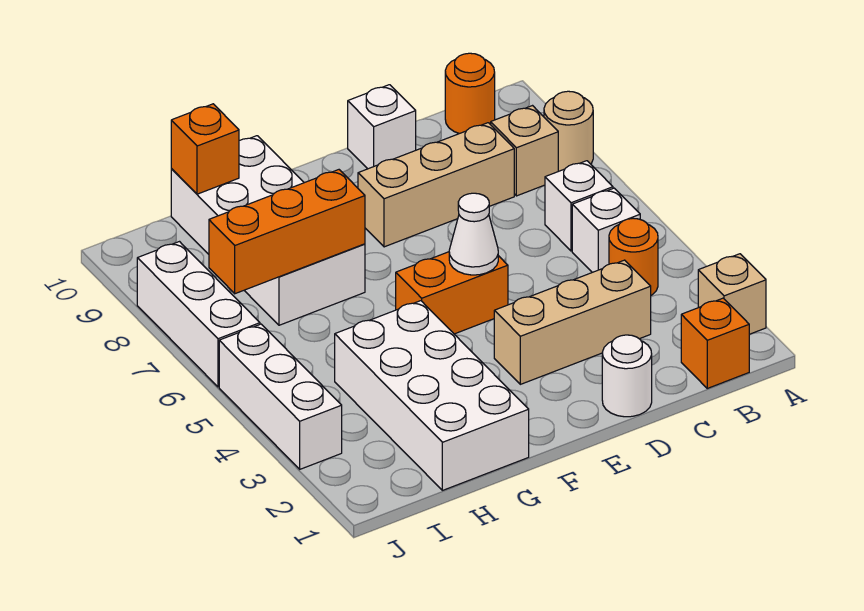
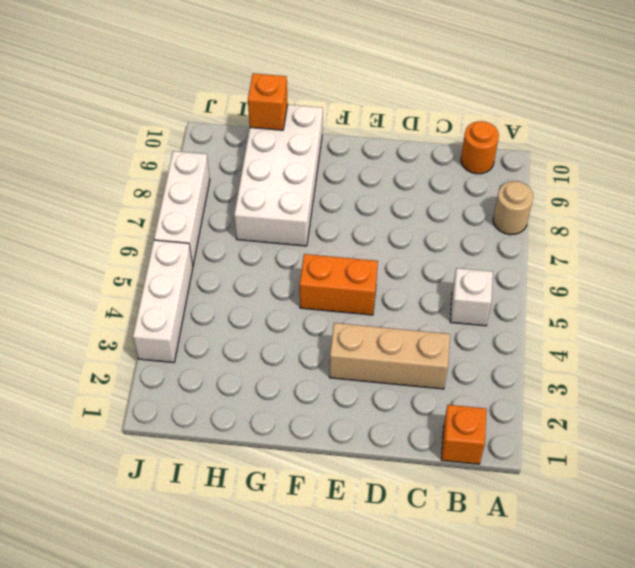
none -> tan brick A2 level 1
none -> orange round brick B4 level 1
none -> white brick B6 level 1

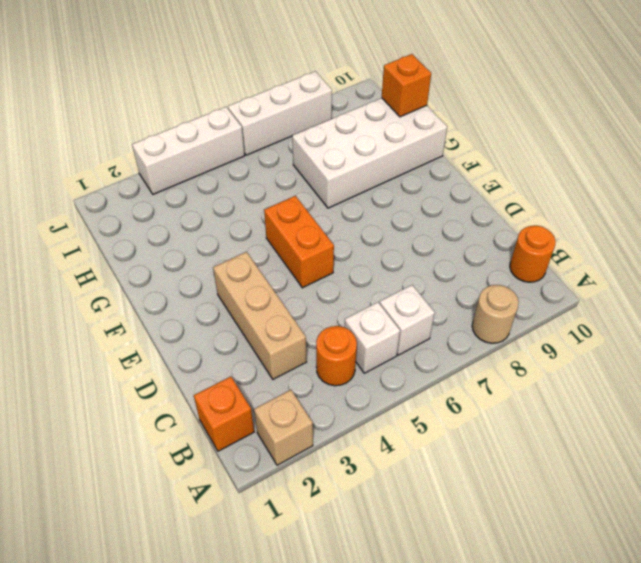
none -> tan brick B8 level 1
none -> tan brick C8:E8 level 1
none -> white round brick D1 level 1

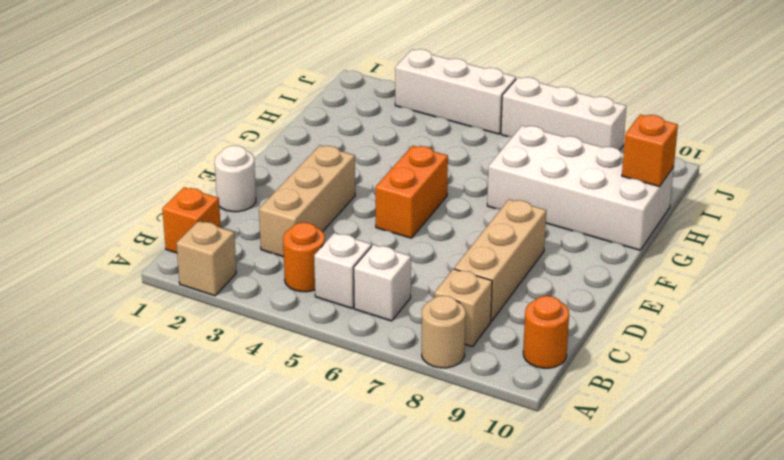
none -> white brick D10 level 1
none -> white brick G1:H4 level 1
none -> white cone E5 level 2

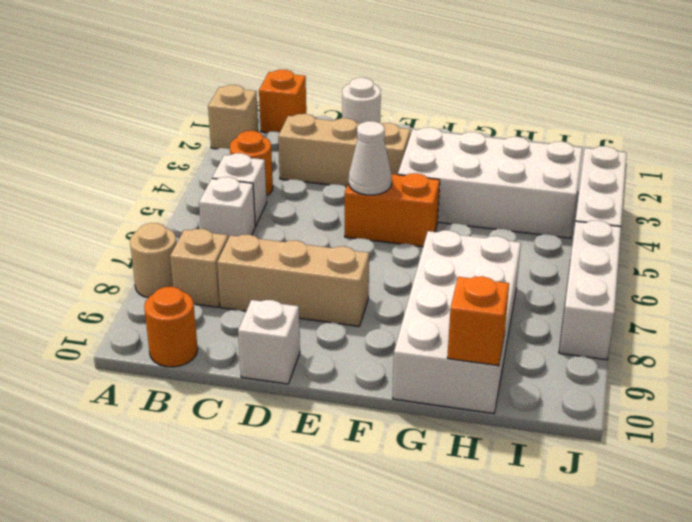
white brick F3:I4 level 1 -> white brick G1:H4 level 1
none -> orange brick G7:I7 level 2

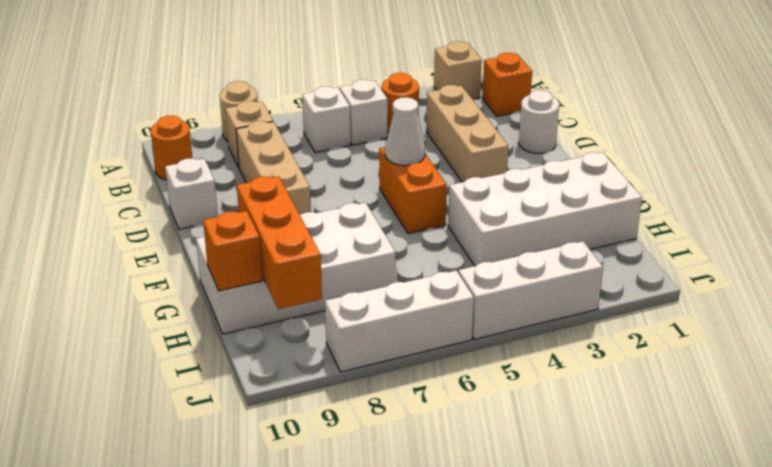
orange brick G9:I9 level 2 -> orange brick G7:I7 level 2

